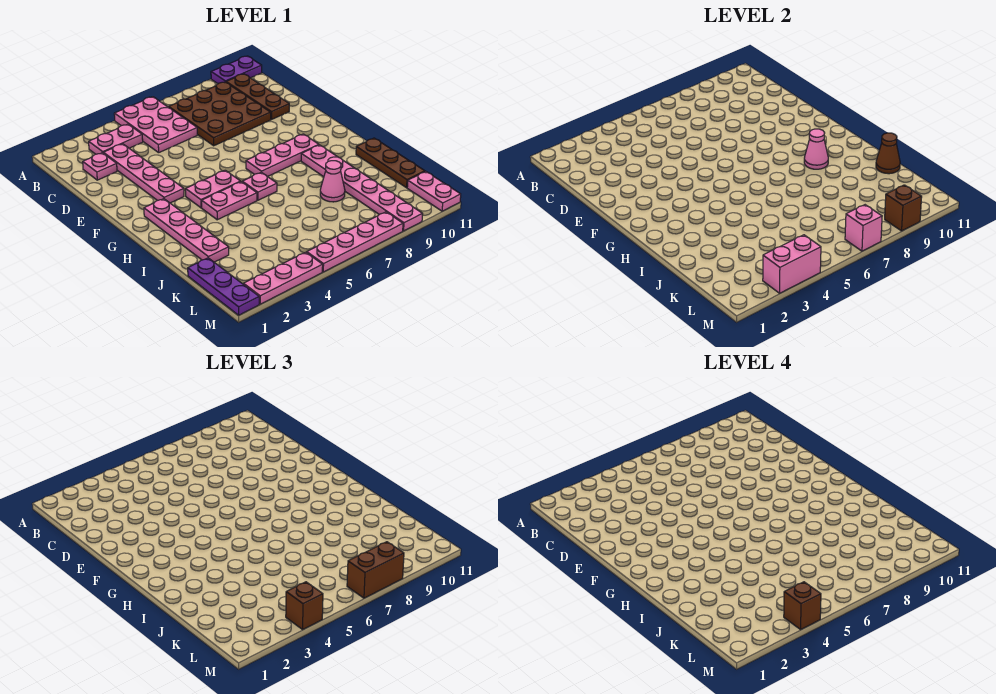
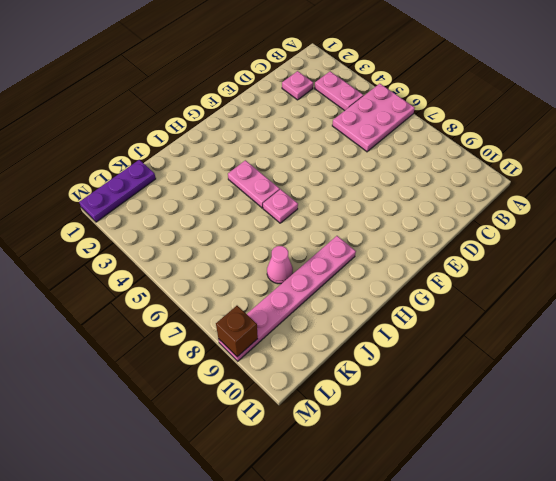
none -> purple plate A10:A11 level 1
none -> brown plate B7:D9 level 1
none -> brown plate B10:D10 level 1

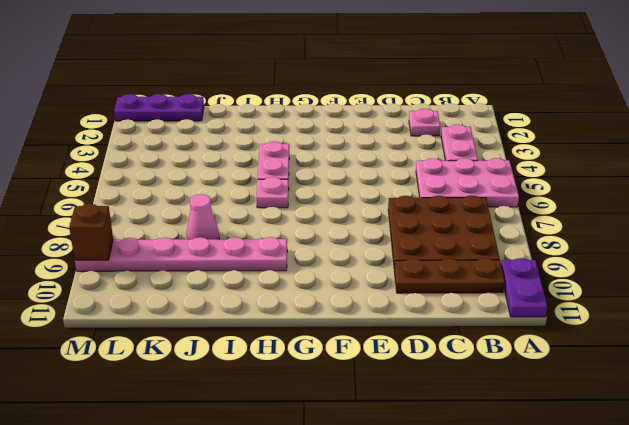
none -> pink plate C3:F3 level 1
none -> pink plate G2:J2 level 1
none -> pink plate G4:G5 level 1

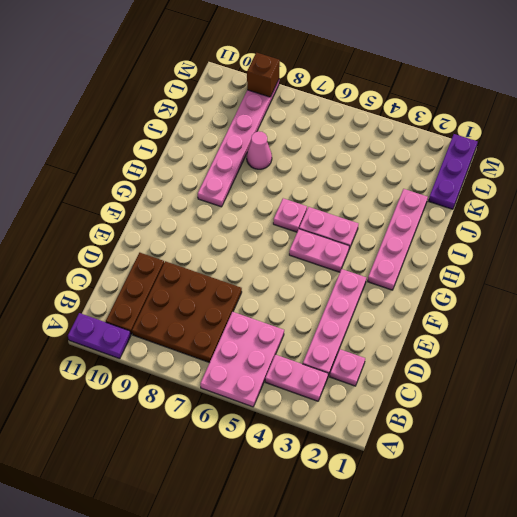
none -> pink plate G7:G9 level 1
none -> brown plate I11:K11 level 1
none -> pink plate L11:M11 level 1

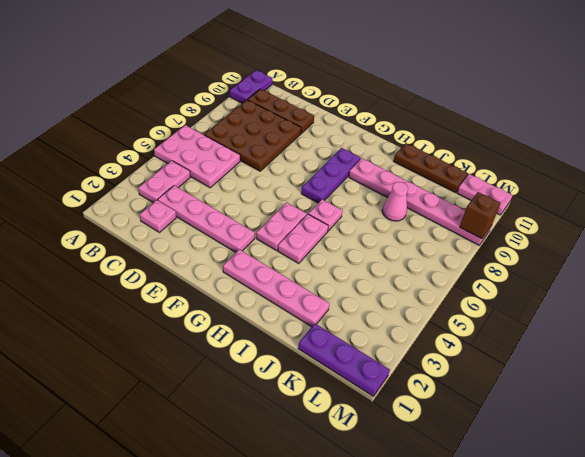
purple plate G7:G9 level 1 -> pink plate G7:G9 level 1
none -> pink plate M2:M4 level 1
none -> pink plate M5:M8 level 1
none -> pink cone H9 level 2

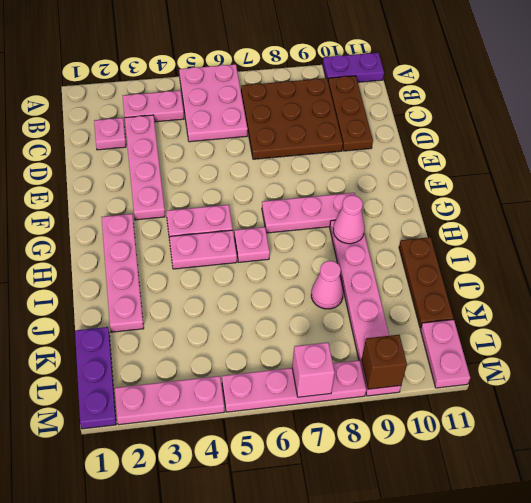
none -> brown cone J11 level 2
none -> pink brick M3:M4 level 2
none -> brown brick M4 level 3

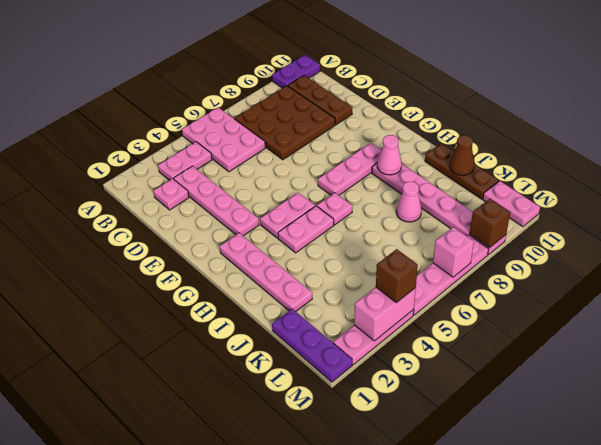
none -> brown brick M7:M8 level 3
none -> brown brick M4 level 4

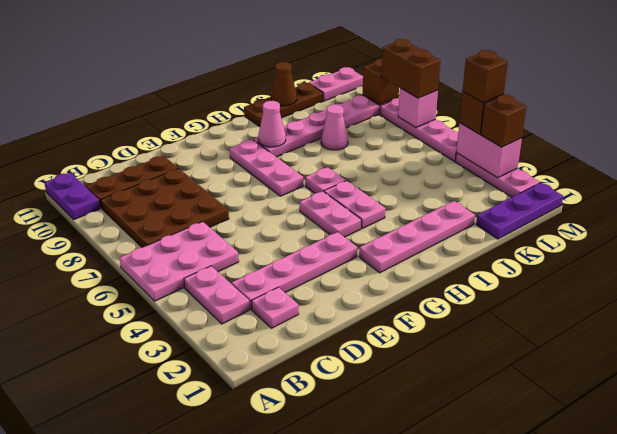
brown brick M3 level 3 -> none

